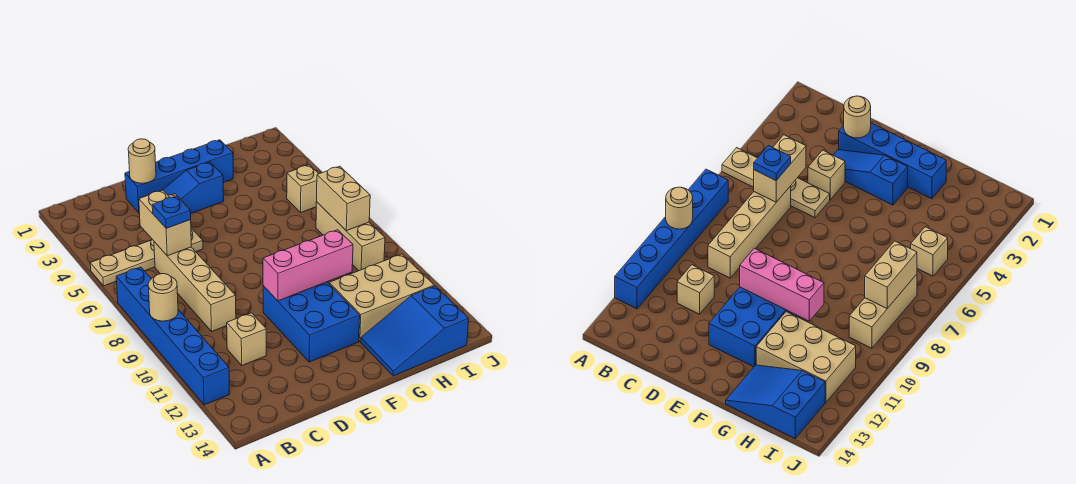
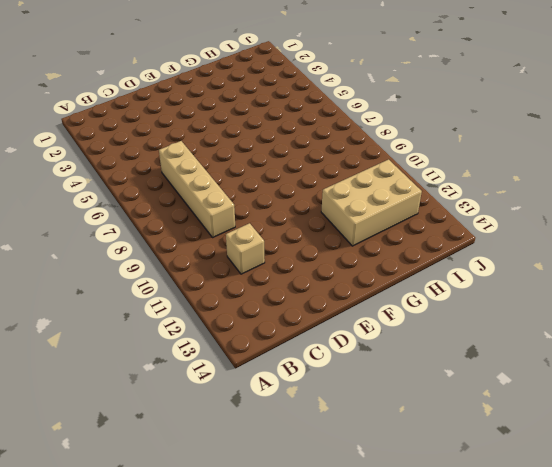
none -> tan plate A5:D5 level 1
none -> blue brick A7:A12 level 1
none -> blue brick D2:G2 level 1

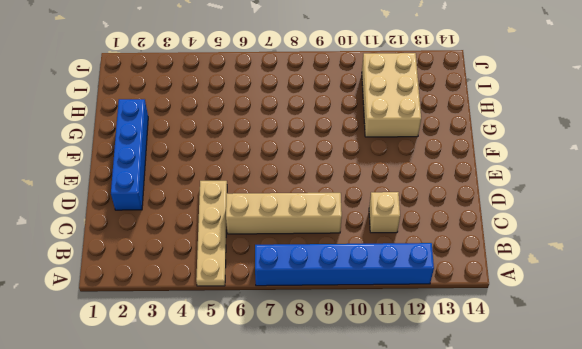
none -> blue slope D3:F3 level 1 top F
none -> tan brick D4 level 1
none -> blue brick E10:F12 level 1

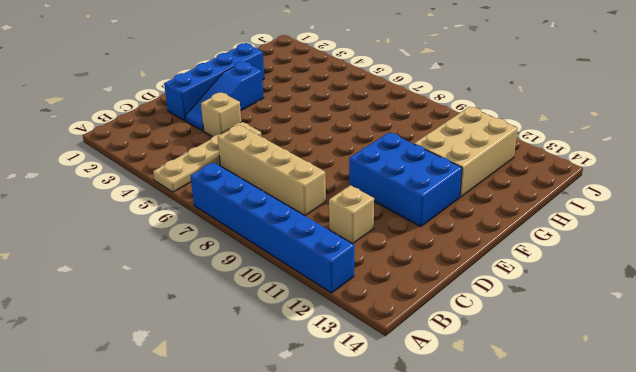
none -> blue slope G13:I14 level 1 top I
none -> tan brick I5 level 1
none -> tan brick I7:I9 level 1

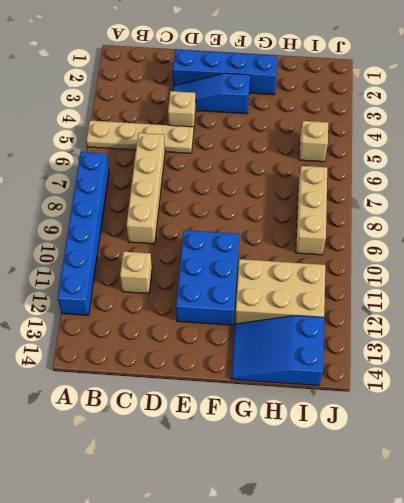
none -> tan round brick A9 level 2
none -> tan brick C5:C6 level 2
none -> tan round brick D2 level 2

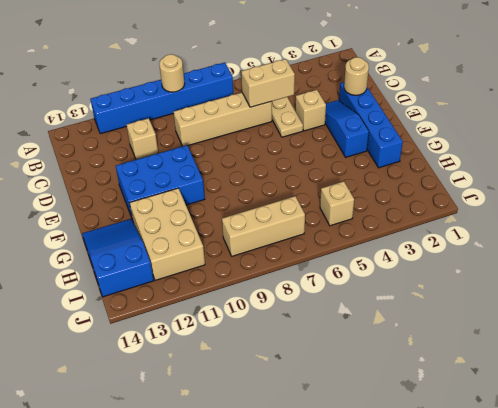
none -> pink brick E10:G10 level 2
none -> tan brick I7:I8 level 2
none -> blue plate C6 level 3

